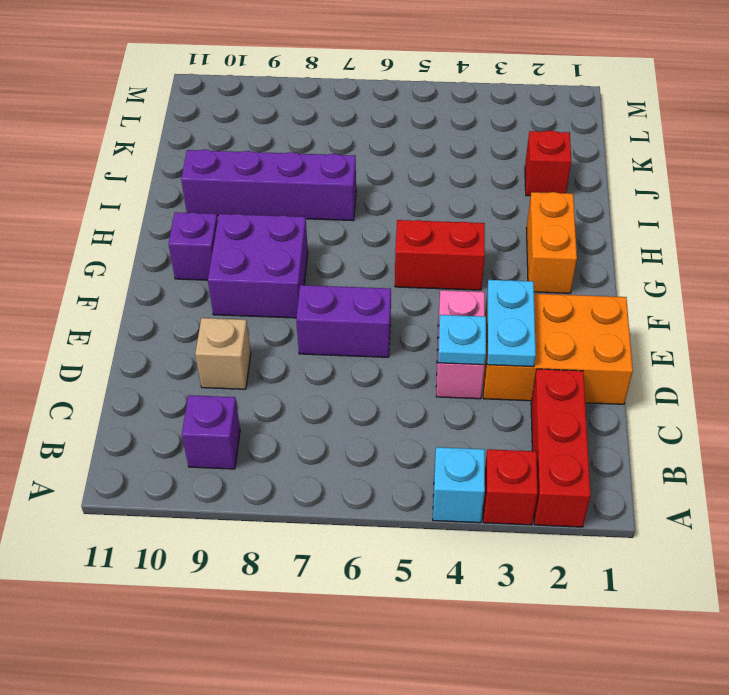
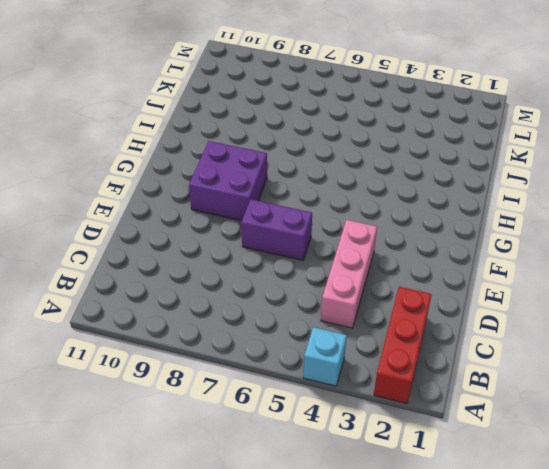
pink brick C4:E4 level 1 -> pink brick D4:E4 level 1
none -> red brick A3 level 1
none -> purple brick B9 level 1
none -> orange brick D1:E3 level 1

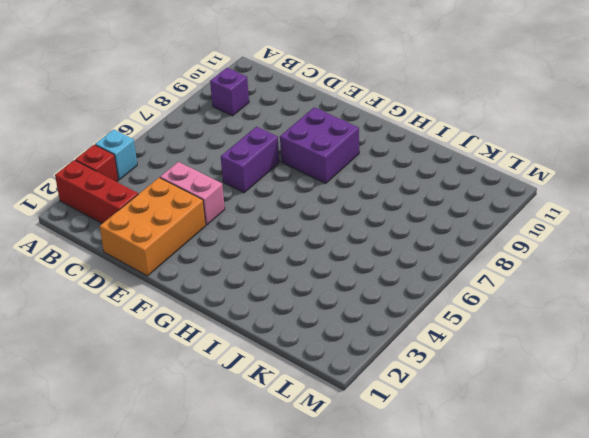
none -> tan brick D9 level 1
none -> orange brick G2:H2 level 1
none -> red brick G4:G5 level 1

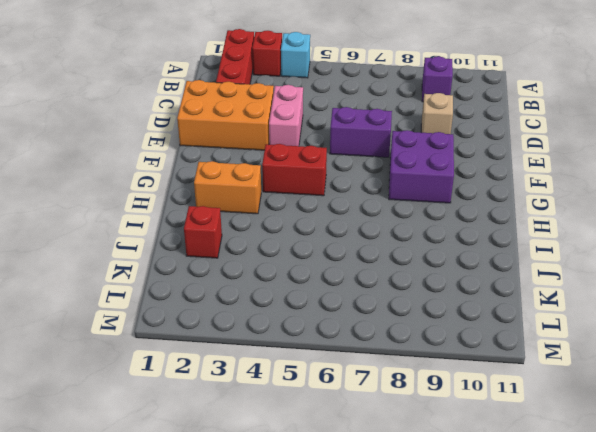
orange brick H2:H3 level 1 -> orange brick G2:H2 level 1
none -> purple brick G10 level 1
none -> purple brick I7:I10 level 1
none -> cyan plate D3:E3 level 2

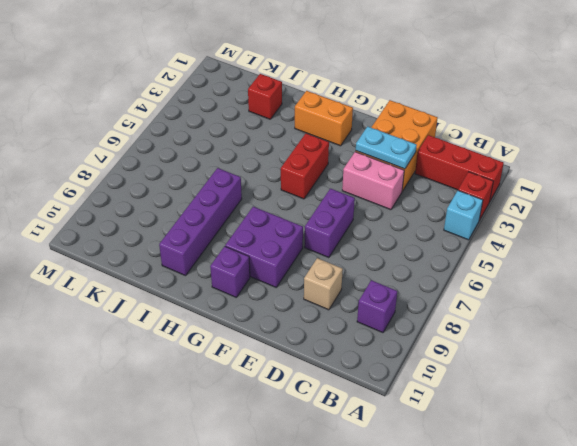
none -> cyan plate D4 level 2

